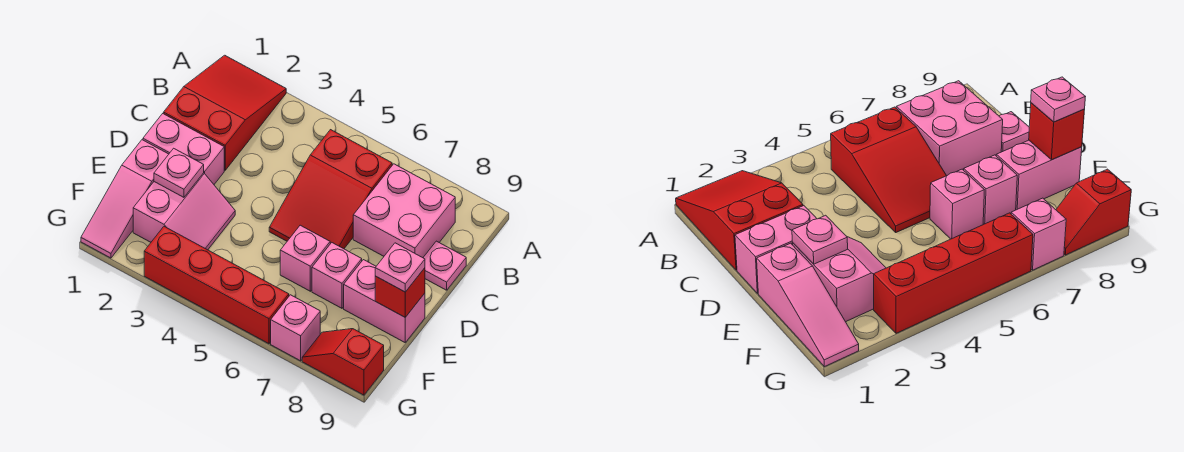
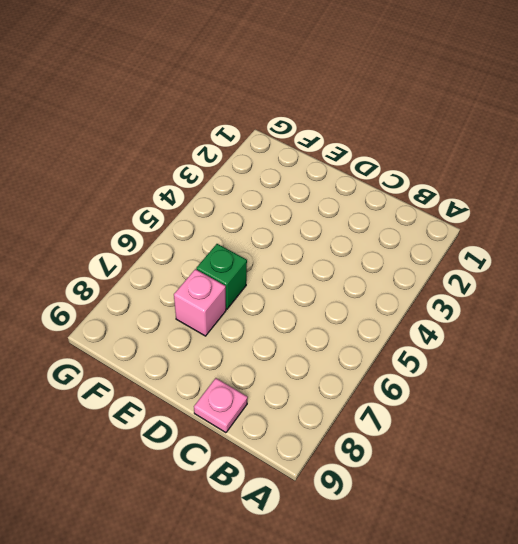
green brick E6 level 1 -> pink brick E6 level 1
none -> red slope A1:C2 level 1 top C
none -> red slope B5:D6 level 1 top B
none -> pink brick B7:C8 level 1

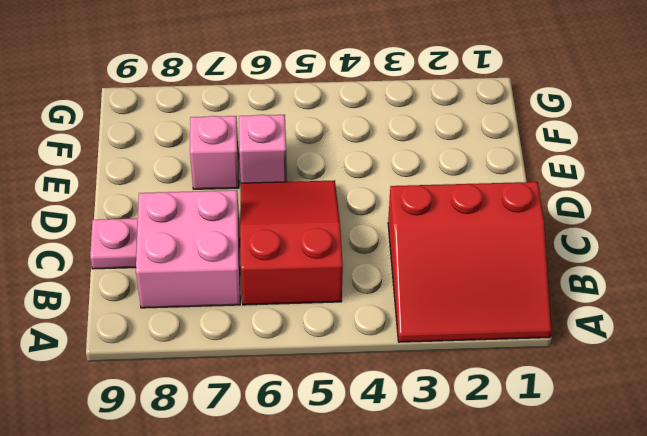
red slope A1:C3 level 1 top C -> red slope A1:C2 level 1 top C
none -> pink brick D1:D2 level 1
none -> pink slope E1:G1 level 1 top E
none -> pink slope E2:F3 level 1 top 2

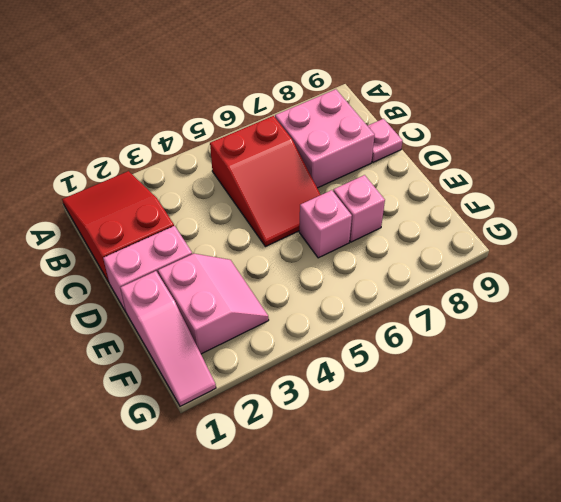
none -> pink brick E8:E9 level 1
none -> red brick G3:G6 level 1
none -> pink brick G7 level 1

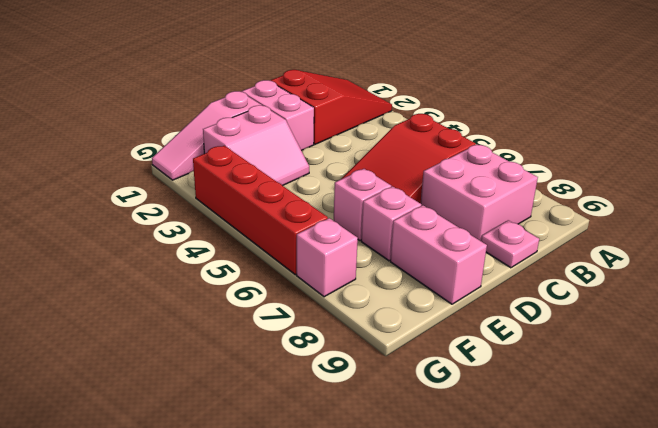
none -> red slope G8:G9 level 1 top 9
none -> pink plate E2 level 2
none -> red brick E9 level 2

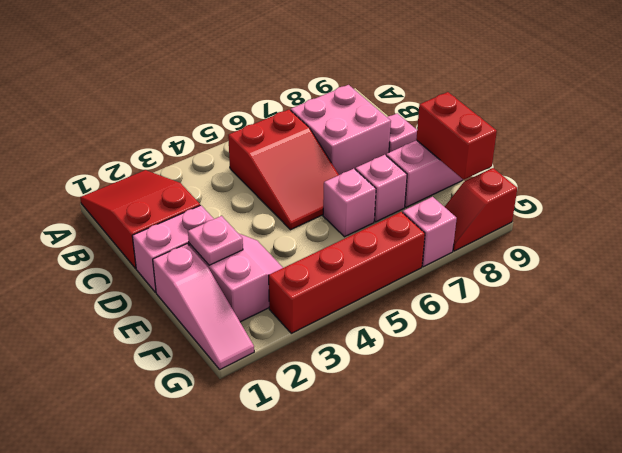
red brick E9:F9 level 2 -> red brick E9 level 2
none -> pink plate E9 level 3

